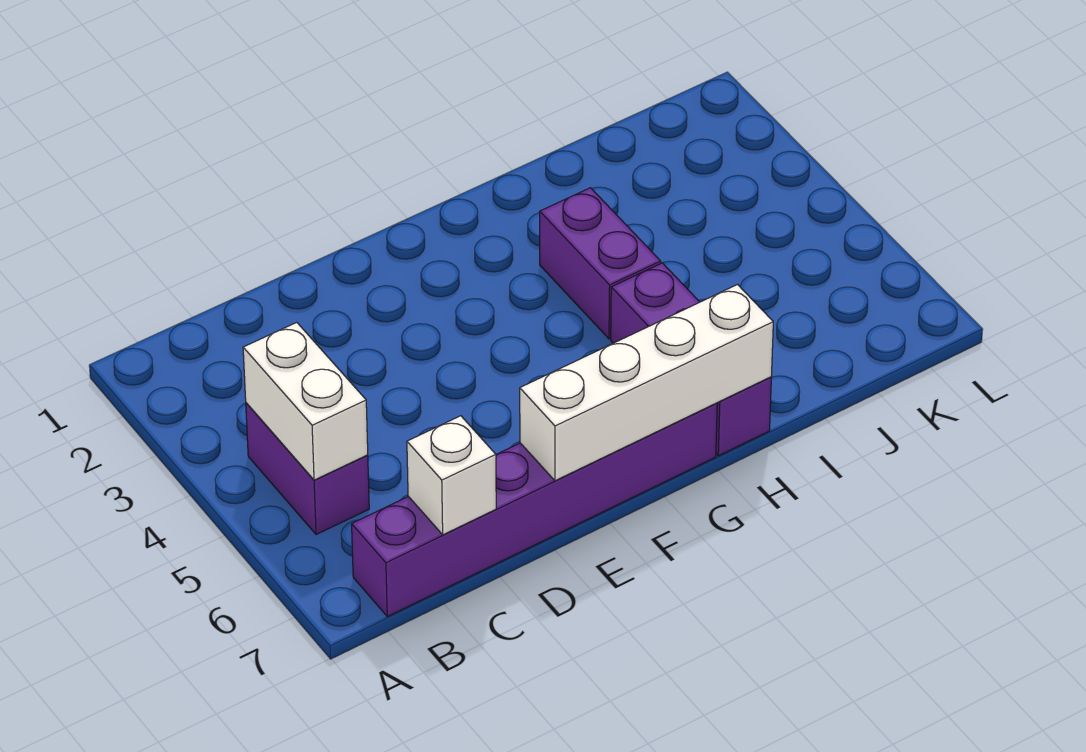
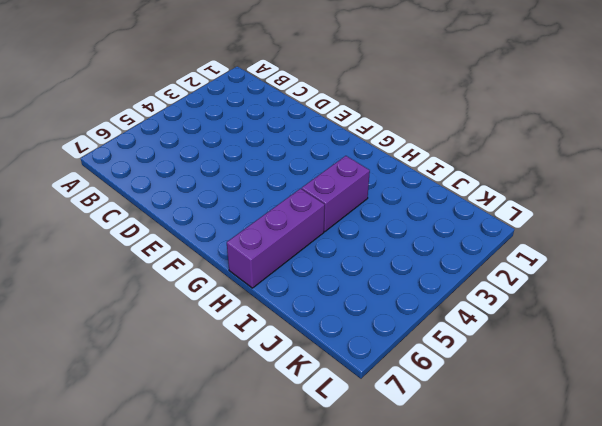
none -> purple brick B4:B5 level 1
none -> purple brick B7:G7 level 1

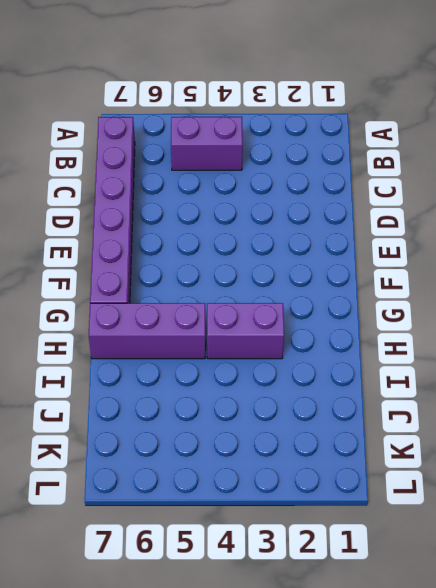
none -> white brick B4:B5 level 2
none -> white brick C7 level 2

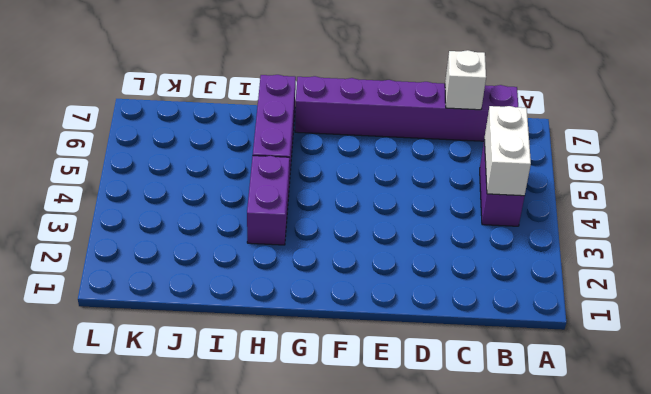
none -> white brick E7:H7 level 2

